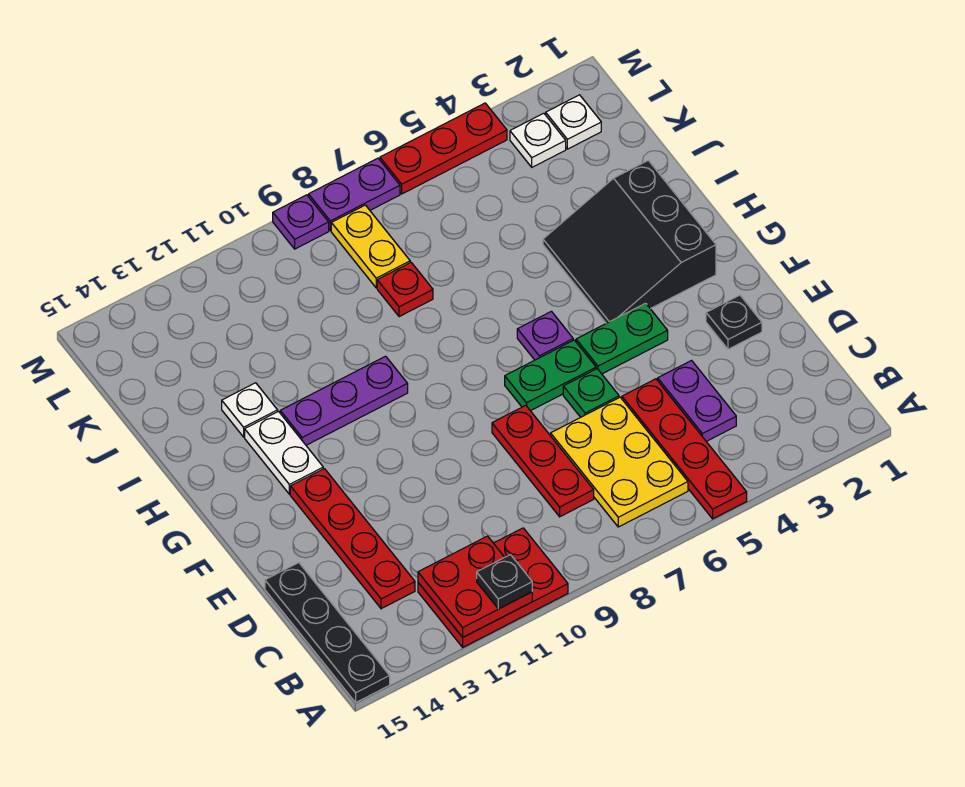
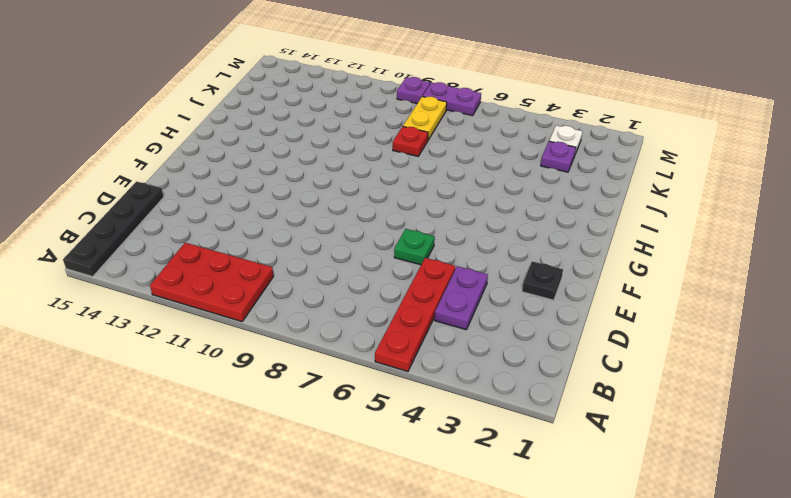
purple plate K3 level 1 -> purple plate G6 level 1
none -> yellow plate B6:D7 level 1
none -> red plate C8:E8 level 1
none -> red plate C13:F13 level 1

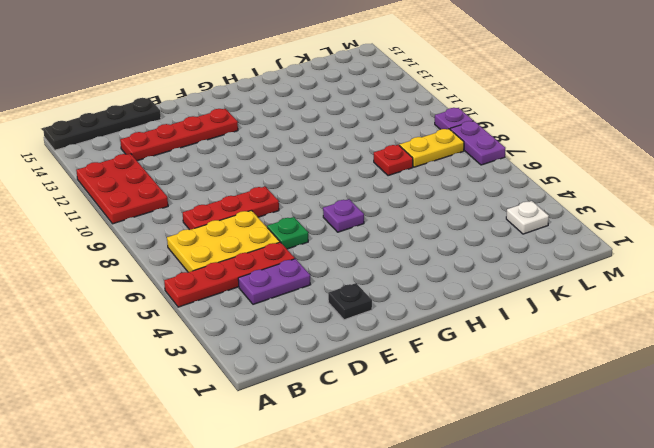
none -> green plate F4:F5 level 1
none -> green plate F6:F7 level 1
none -> black slope G2:I4 level 1 top 2

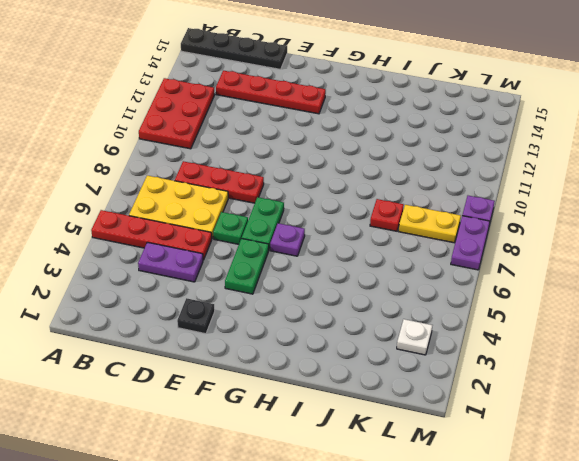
none -> black slope G2:I4 level 1 top 2
none -> white plate G13:H13 level 1
none -> purple plate H10:H12 level 1

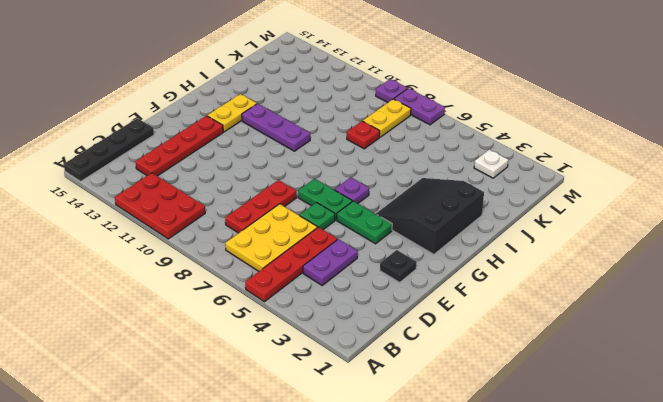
yellow plate G13:H13 level 1 -> white plate G13:H13 level 1
none -> white plate I13 level 1
none -> white plate L2 level 1
none -> red plate M4:M6 level 1

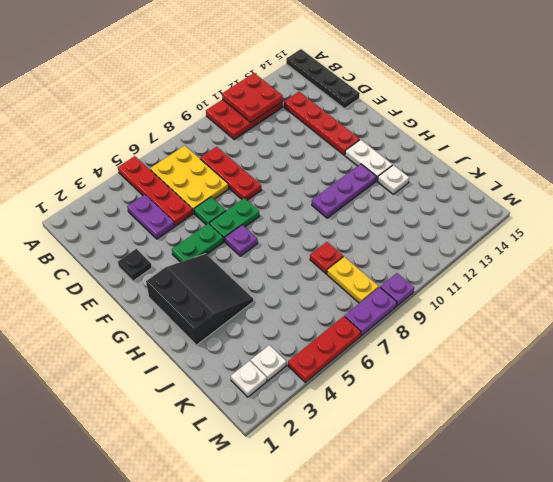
none -> black plate A11 level 3

